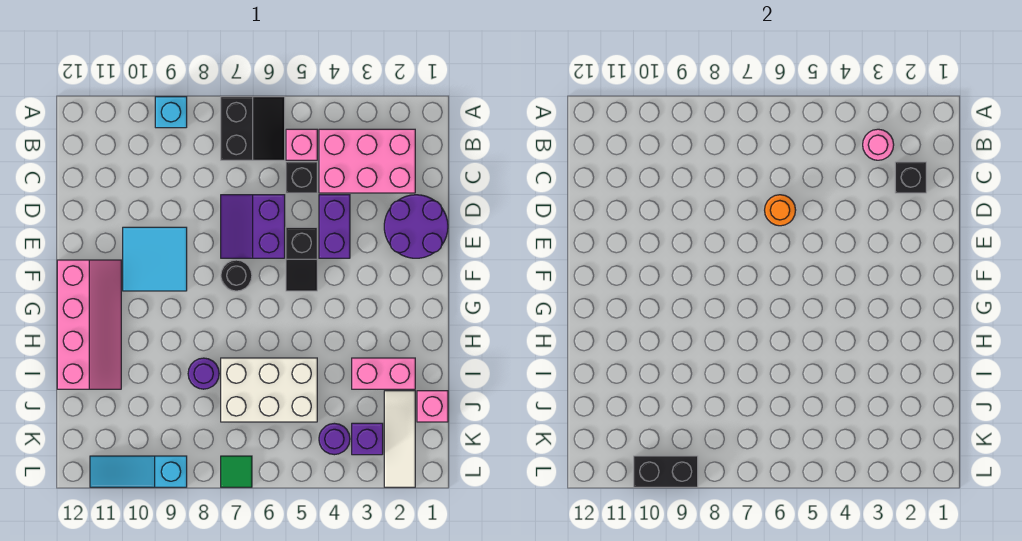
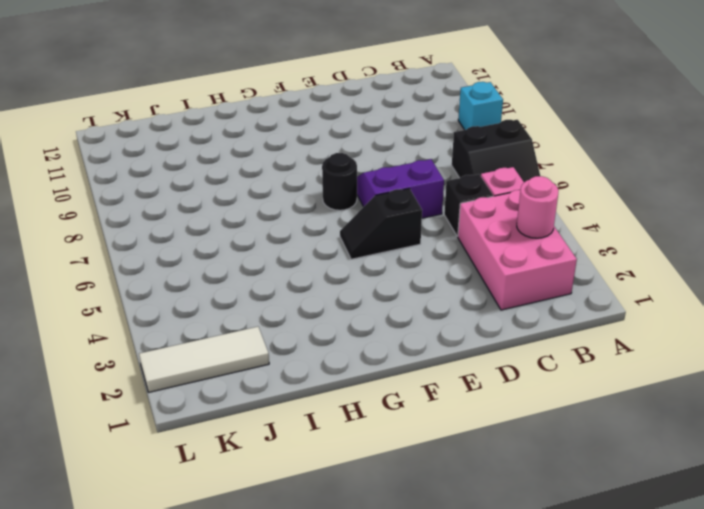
none -> purple round brick D1:E2 level 1
none -> purple brick D4:E4 level 1
none -> cyan tile E9:F10 level 1

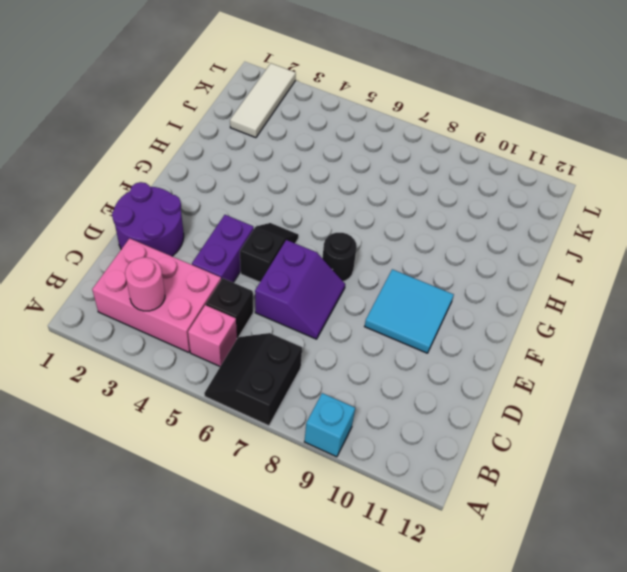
none -> pink slope F11:I12 level 1 top 12
none -> pink brick I2:I3 level 1
none -> white brick I5:J7 level 1

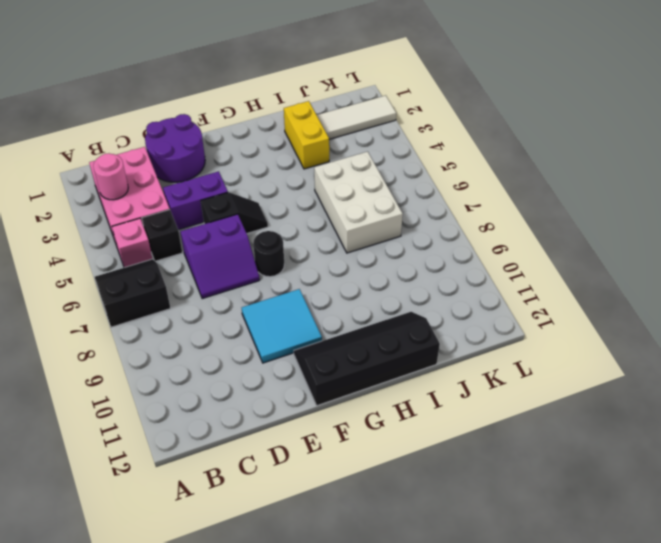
black slope F11:I12 level 1 top 12 -> pink slope F11:I12 level 1 top 12
yellow brick I2:I3 level 1 -> pink brick I2:I3 level 1
none -> cyan brick A9 level 1
none -> purple round brick I8 level 1
none -> pink brick J1 level 1

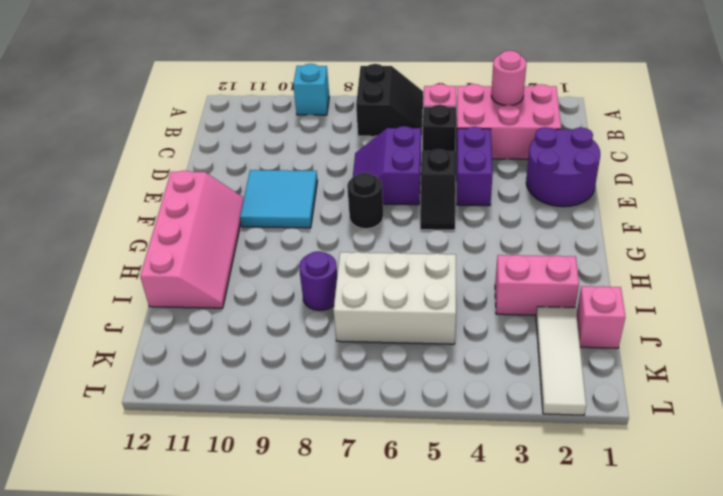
none -> purple brick K3 level 1
none -> purple round brick K4 level 1
none -> green tile L7 level 1

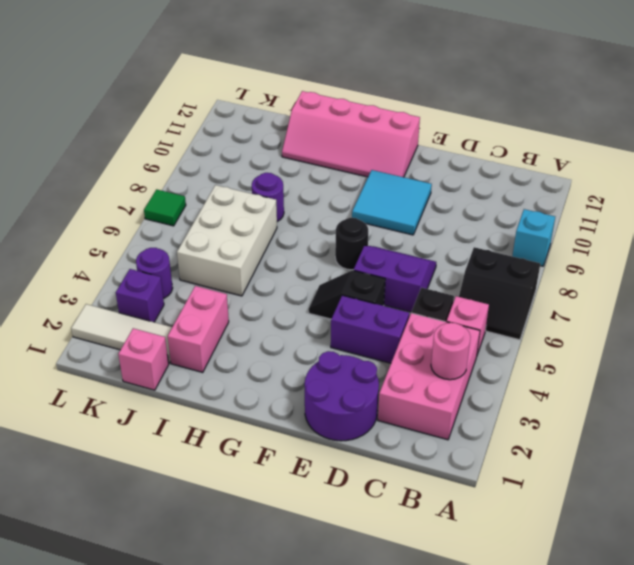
none -> cyan slope L9:L11 level 1 top 9
none -> black brick C2 level 2
none -> orange round brick D6 level 2

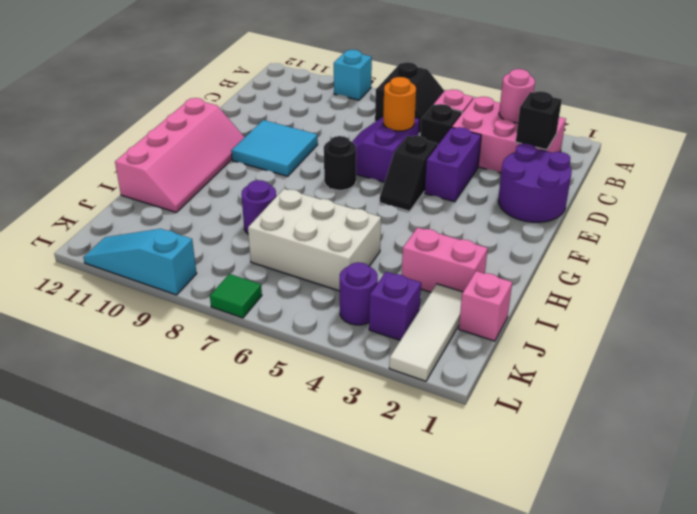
none -> black brick L9:L10 level 2

